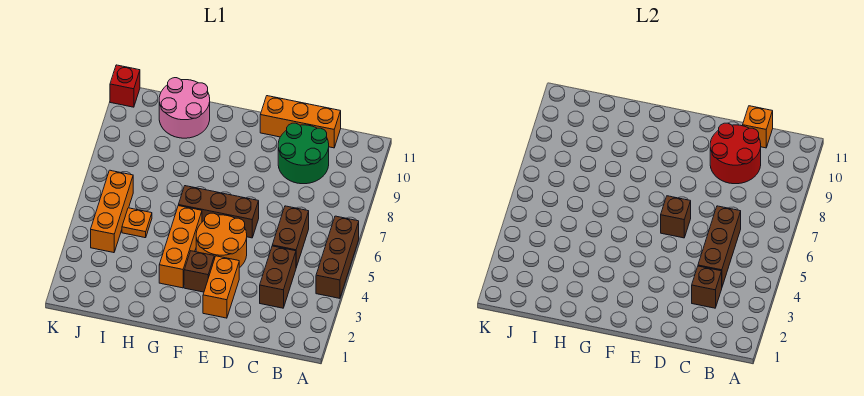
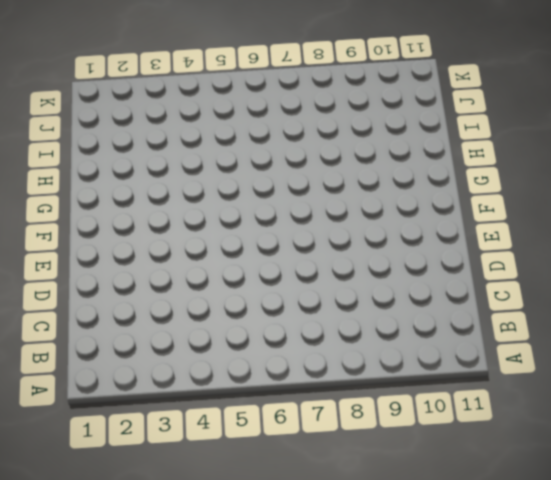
none -> brown brick A4:A6 level 1
none -> brown brick C3:C4 level 1
none -> brown brick C5:C6 level 1

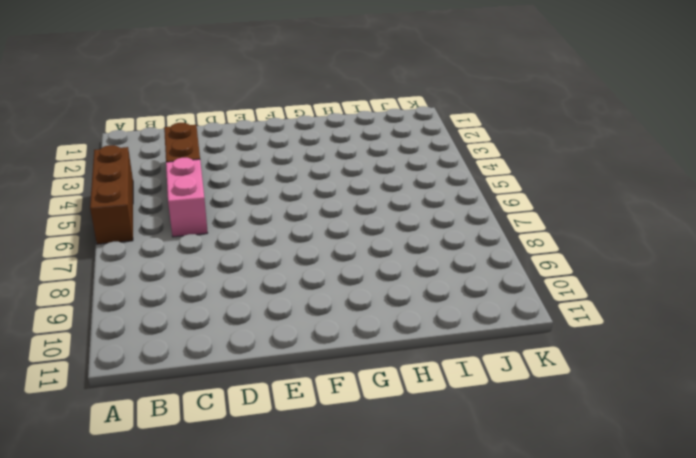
pink brick C5:C6 level 1 -> brown brick C5:C6 level 1
none -> green round brick C9:D10 level 1
none -> orange brick C11:E11 level 1
none -> orange brick E2:E3 level 1

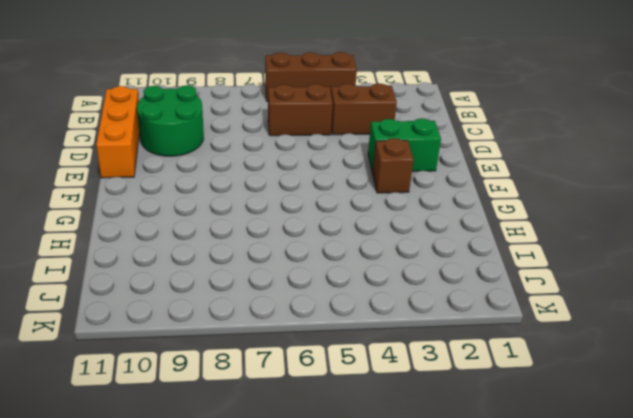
green brick E2:E3 level 1 -> orange brick E2:E3 level 1
none -> orange round brick E4:F5 level 1
none -> brown brick E6:G6 level 1
none -> orange brick G3:G5 level 1

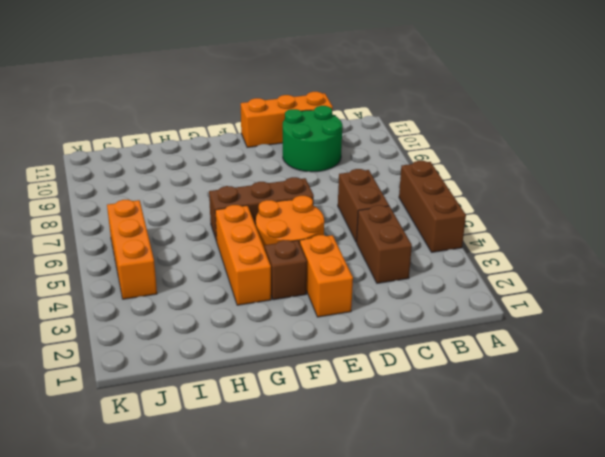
none -> pink round brick H10:I11 level 1
none -> orange plate I5 level 1
none -> red brick K11 level 1

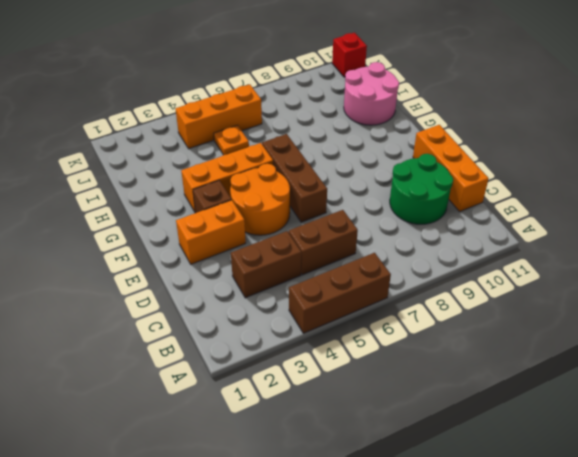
none -> brown brick C3 level 2
none -> brown brick C4:C6 level 2
none -> red round brick C9:D10 level 2

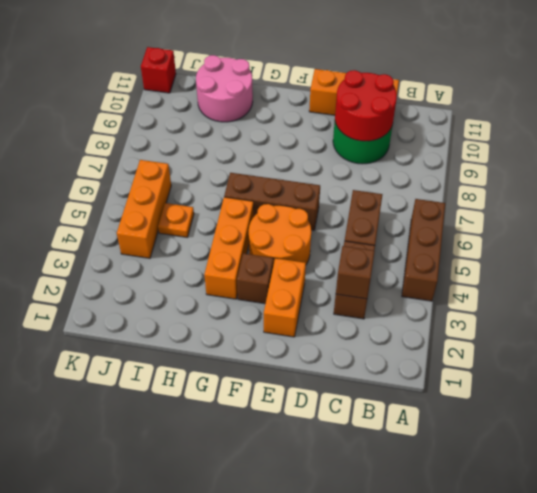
none -> brown brick C4:C6 level 2
none -> orange brick C11 level 2
none -> brown brick E6 level 2

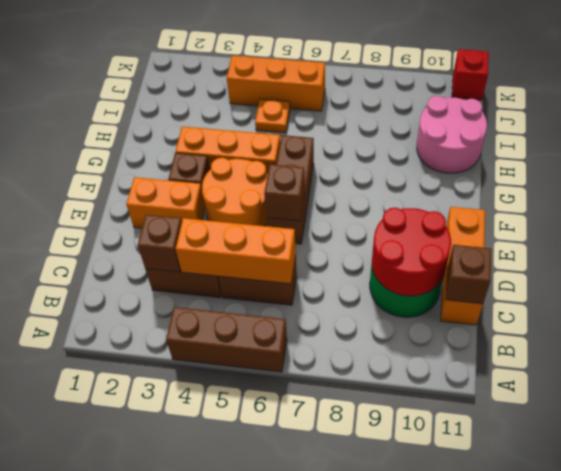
orange brick C4:C6 level 2 -> brown brick C4:C6 level 2
brown brick C11 level 2 -> orange brick C11 level 2

